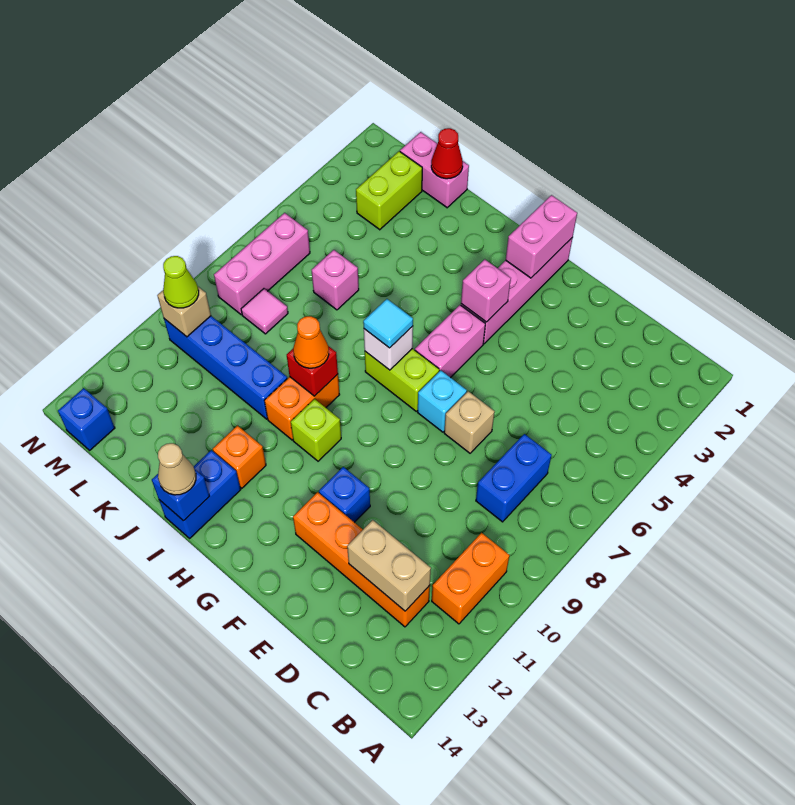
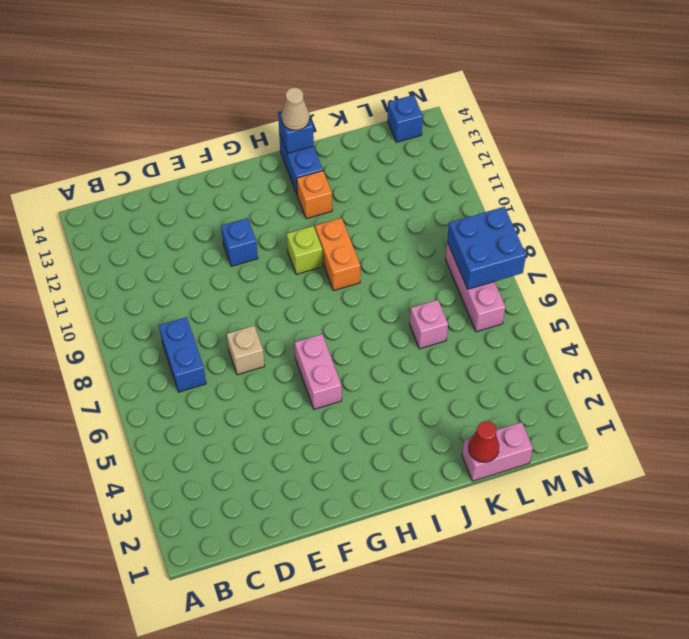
blue brick M7:N8 level 2 -> none
none -> orange brick B10:B11 level 1
none -> orange brick C12:F12 level 1
none -> cyan brick F7 level 1
none -> pink brick G1:G4 level 1

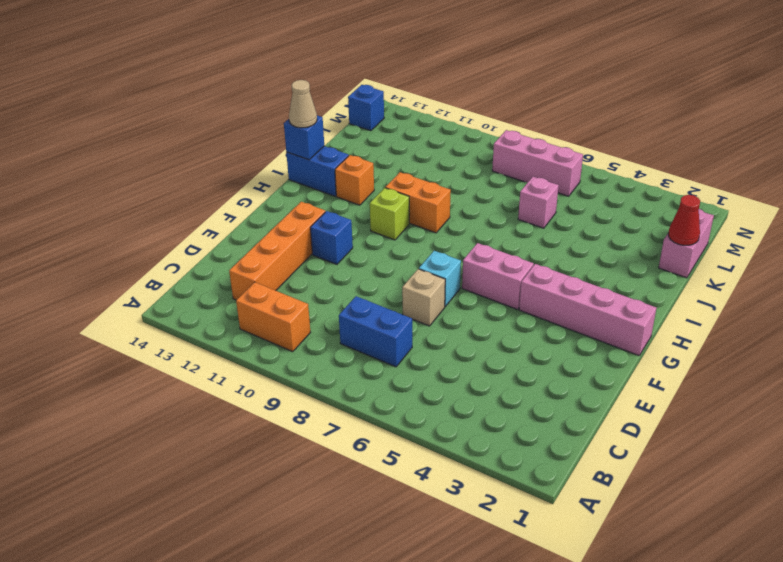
none -> lime brick G7:H7 level 1
none -> blue brick J10:M10 level 1
none -> lime brick L2:L3 level 1
none -> pink tile L8 level 1

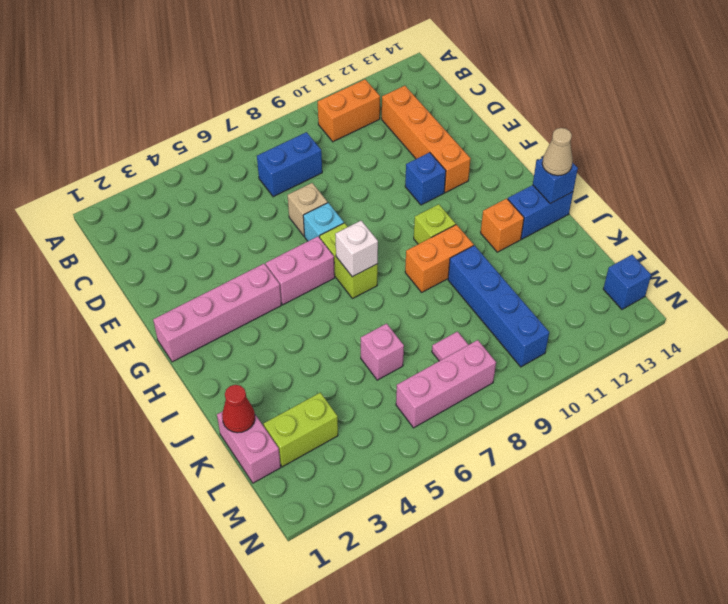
none -> tan brick C12:D12 level 2
none -> pink brick G1:G2 level 2
none -> pink brick G4 level 2
none -> red brick I9 level 2

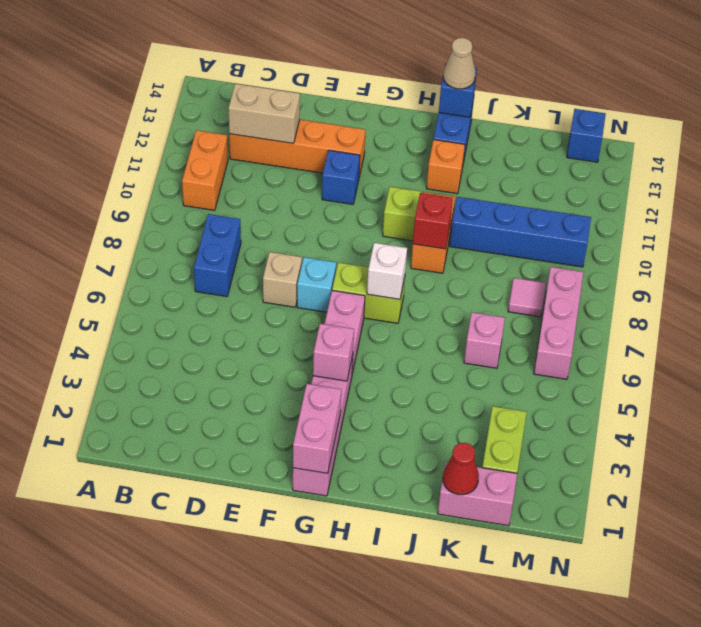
none -> tan brick M10 level 2
none -> cyan tile H7 level 3
none -> orange cone I9 level 3
none -> lime cone M10 level 3

